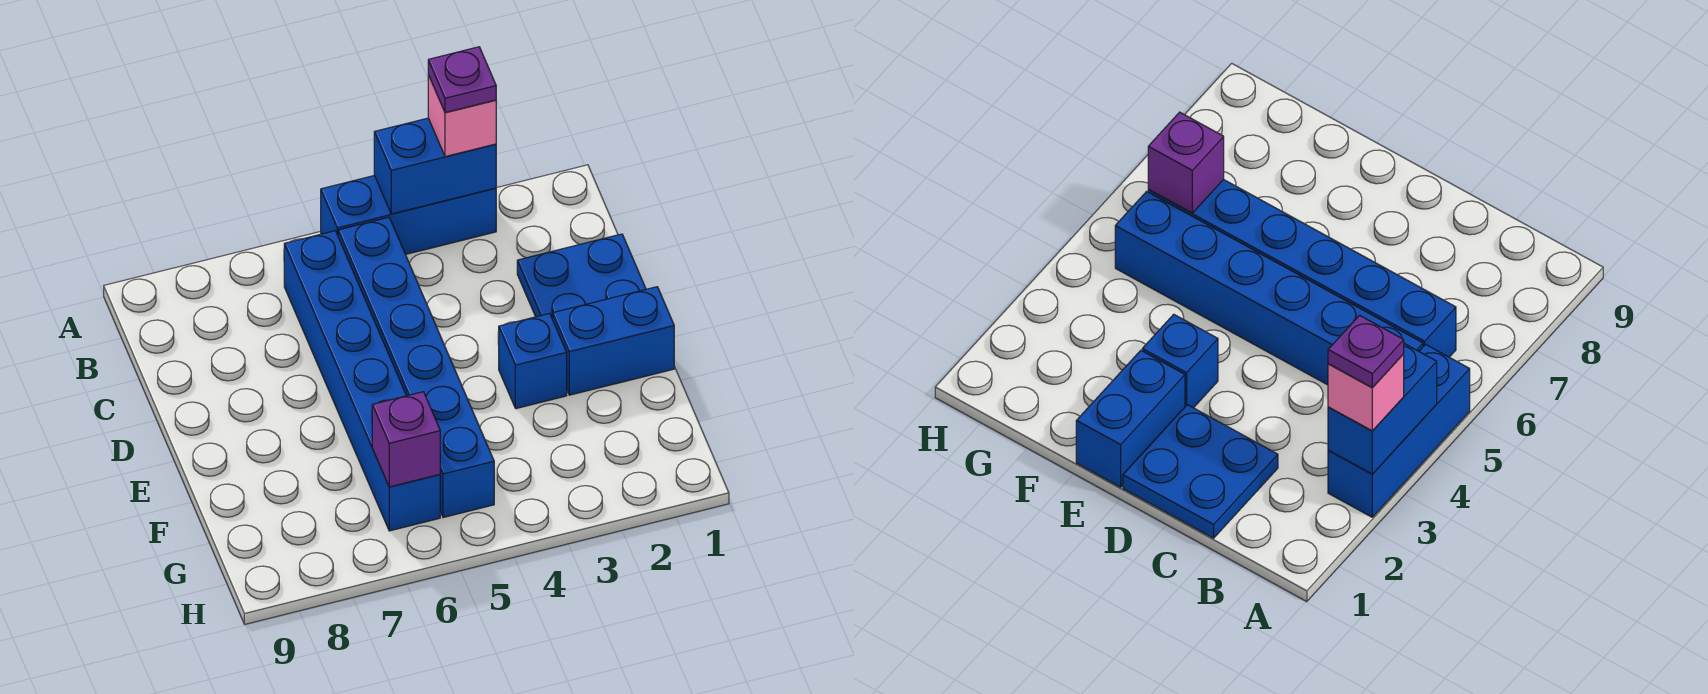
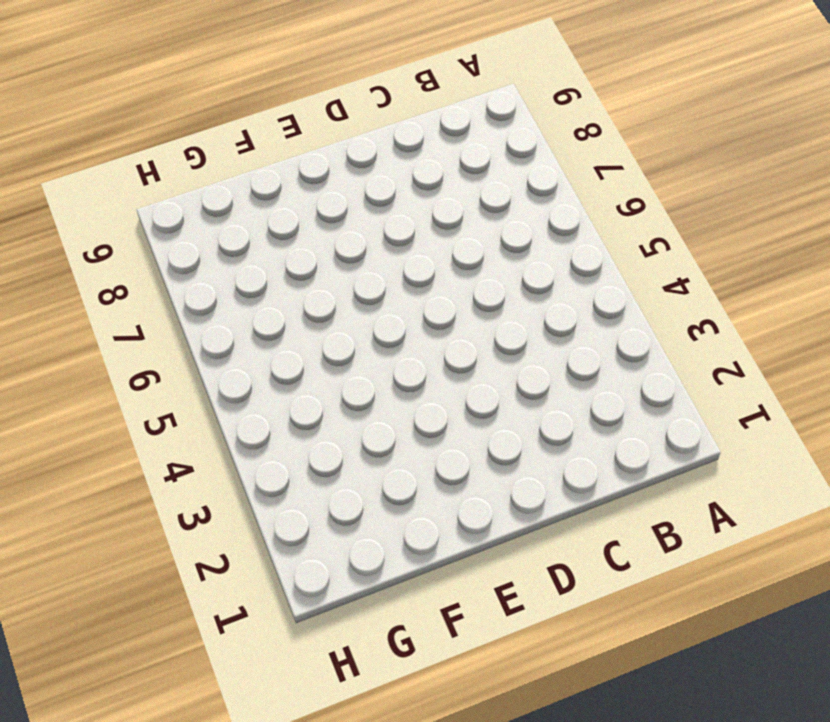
none -> blue brick A3:A5 level 1
none -> blue brick B5:G5 level 1

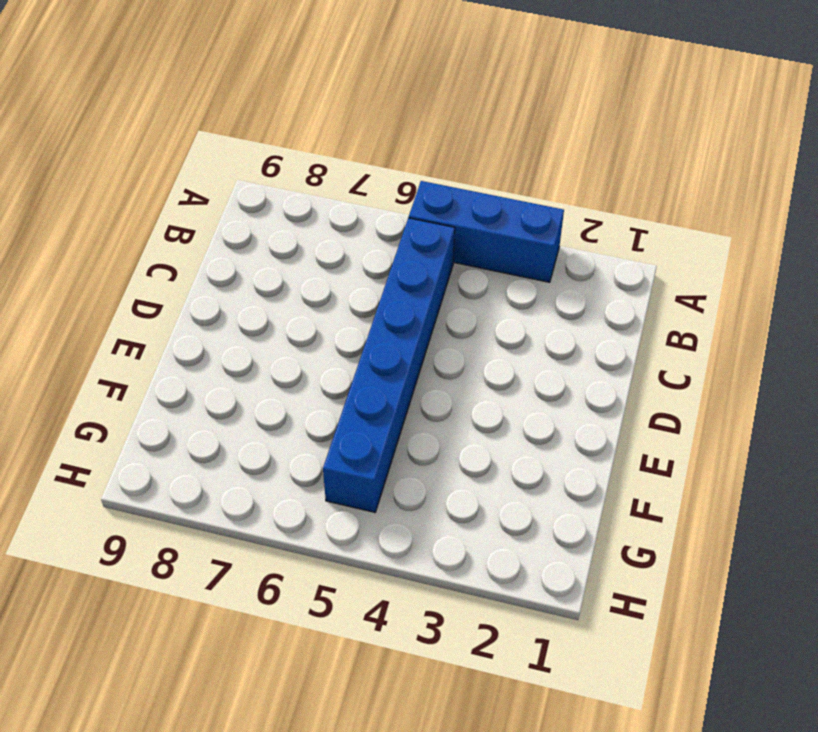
none -> blue brick B6:G6 level 1
none -> blue plate C1:D2 level 1

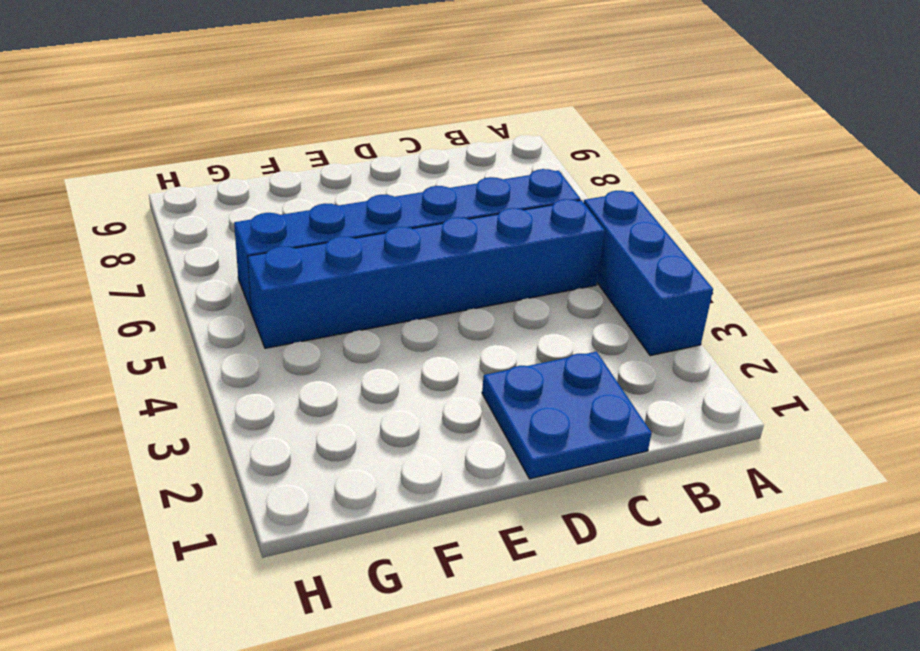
none -> blue brick E1:E2 level 1
none -> blue brick E3 level 1

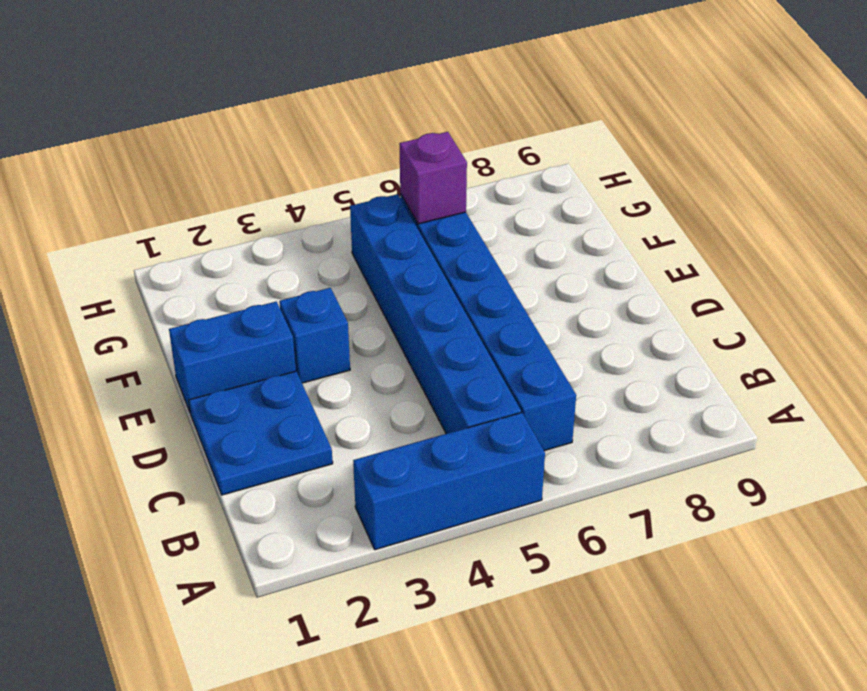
none -> blue brick A3:A4 level 2
none -> pink brick A3 level 3

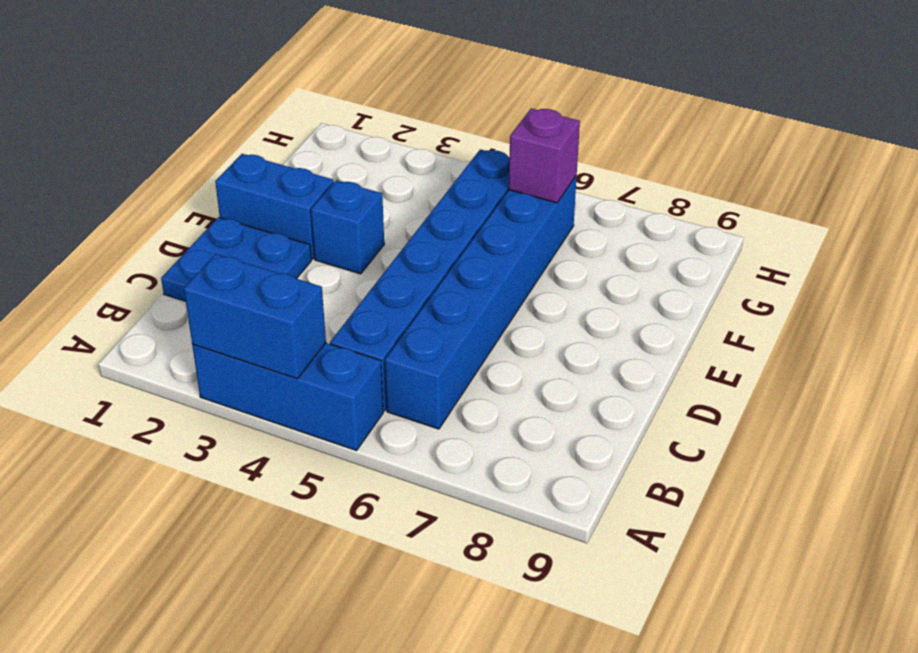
none -> pink brick A3 level 3
none -> purple plate A3 level 4

